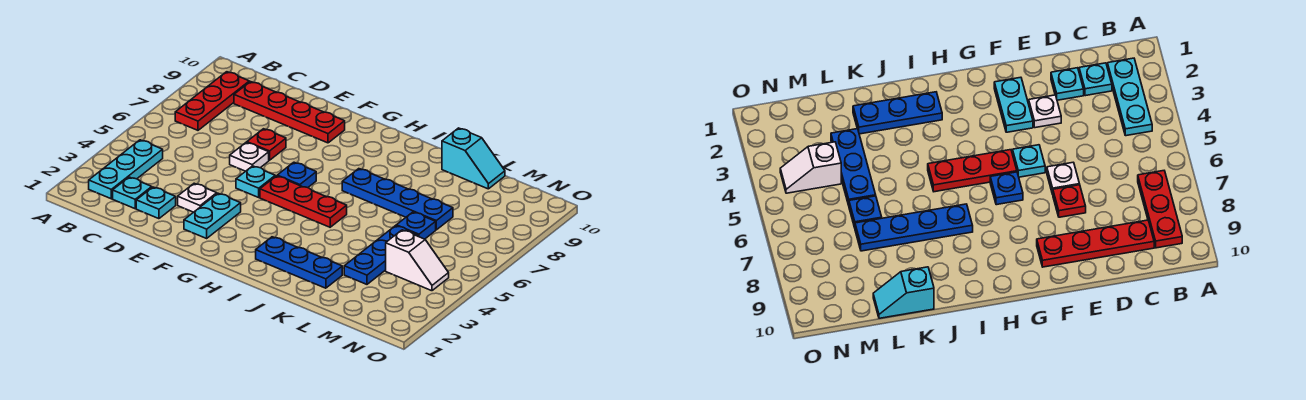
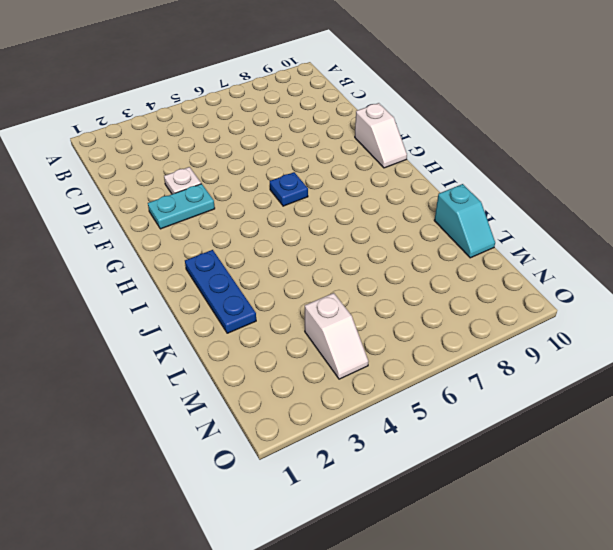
white slope F10:G10 level 1 top F -> none
none -> cyan plate B2:B4 level 1
none -> red plate B7:B9 level 1
none -> cyan plate C2 level 1

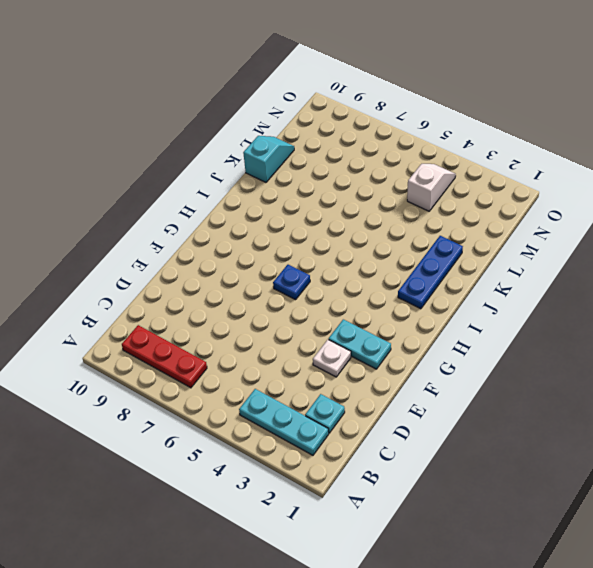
none -> red plate C9:F9 level 1
none -> cyan plate D2 level 1
none -> white plate E6 level 1

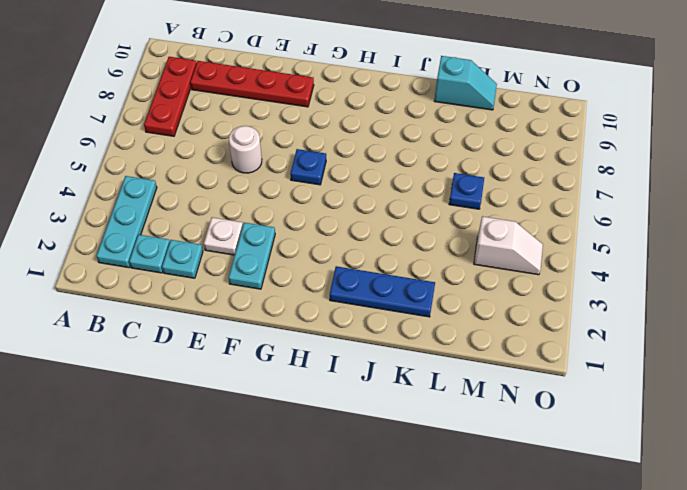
white round brick E6 level 1 -> white plate E6 level 1
none -> red plate E7 level 1
none -> cyan plate F5 level 1
none -> red plate G5:I5 level 1

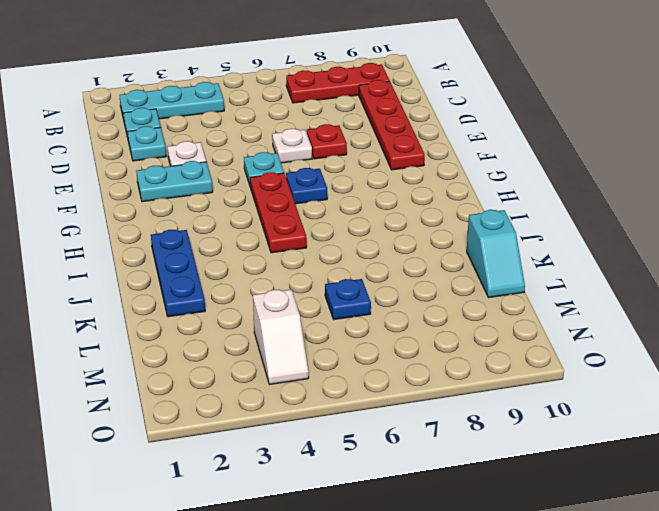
none -> blue plate I7:L7 level 1
none -> blue plate L3:L5 level 1

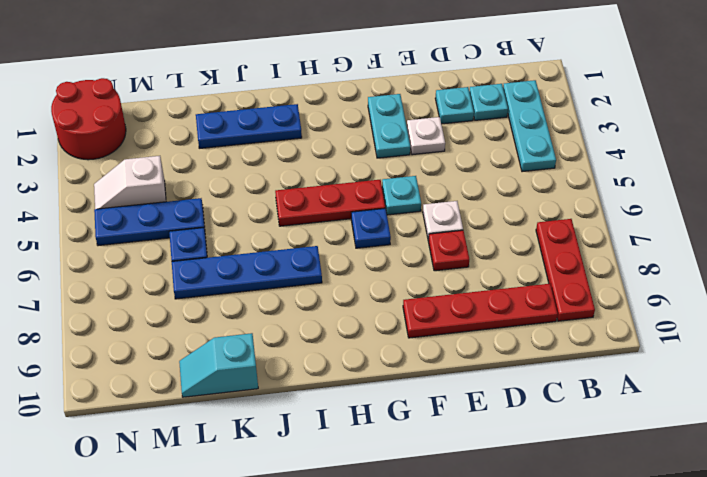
blue plate L5:N5 level 1 -> blue plate L3:L5 level 1
red round brick N1:O2 level 1 -> none

